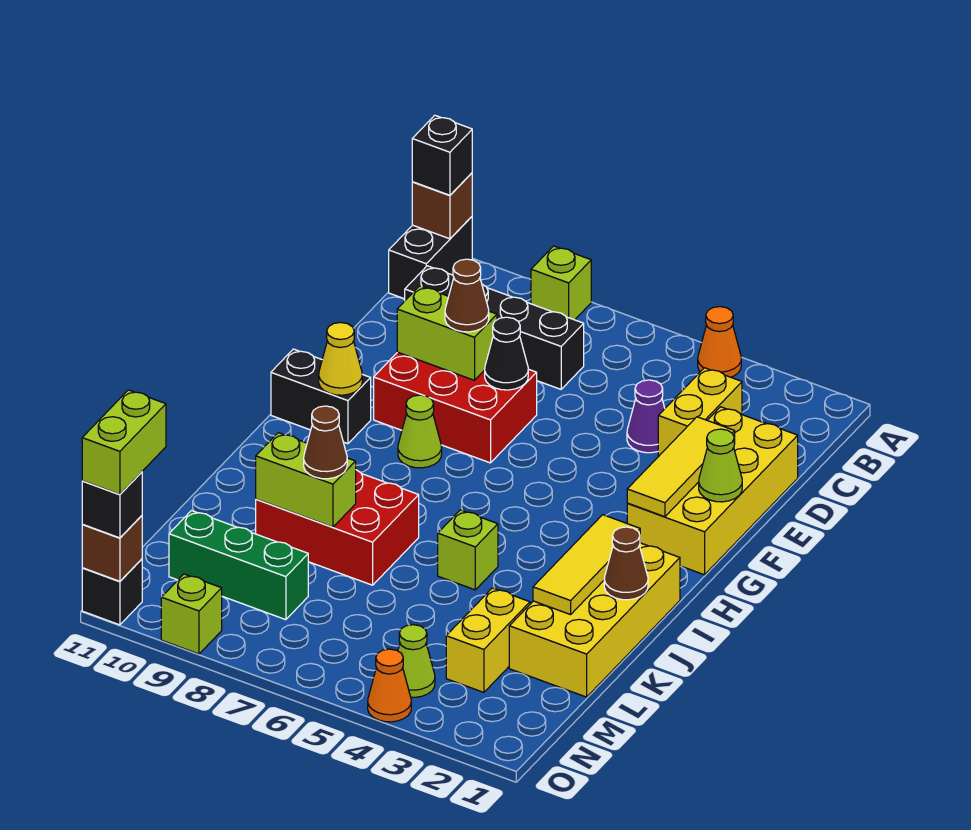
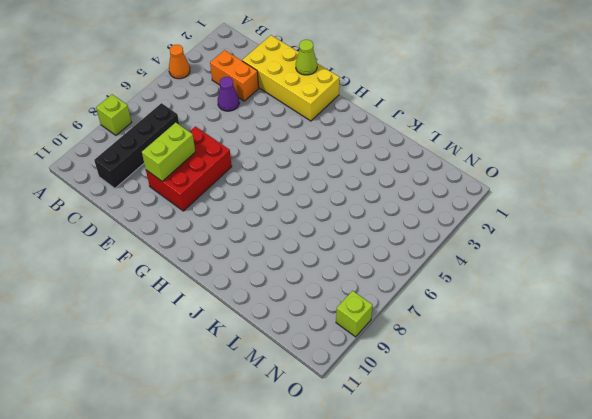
orange brick C3:D3 level 1 -> yellow brick C3:D3 level 1
none -> black brick A11:B11 level 1
none -> lime cone G8 level 1
none -> black brick G10:G11 level 1
none -> yellow brick I1:L2 level 1

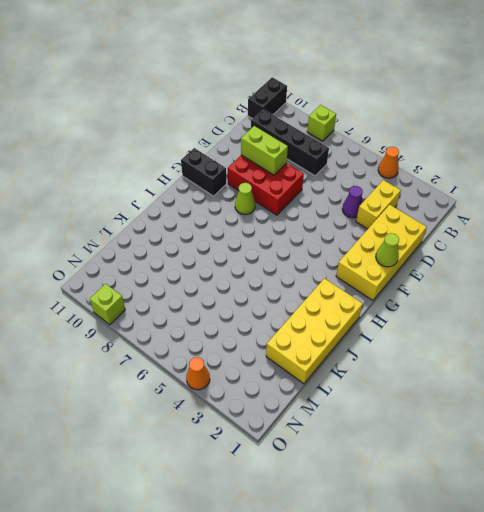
none -> lime brick J5 level 1
none -> red brick J7:K9 level 1
none -> yellow brick L3:M3 level 1
none -> green brick M8:M10 level 1

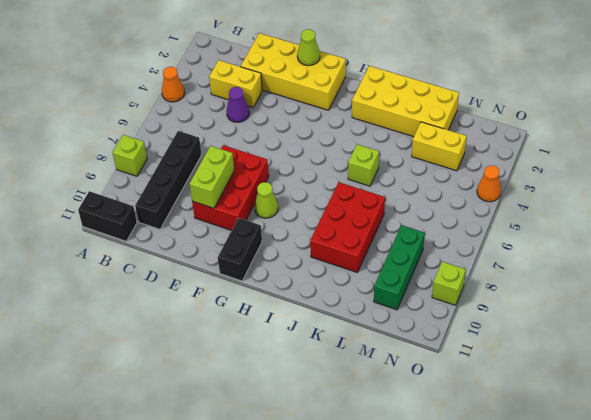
none -> lime cone N4 level 1
none -> black brick O11 level 1
none -> brown brick A11 level 2
none -> yellow tile E2:G2 level 2

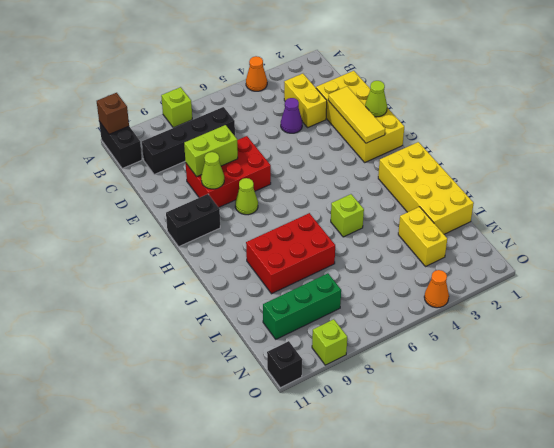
lime cone F9 level 2 -> lime cone N4 level 1
none -> black cone E7 level 2
none -> yellow cone G10 level 2
none -> yellow tile I2:K2 level 2
none -> brown cone J1 level 2

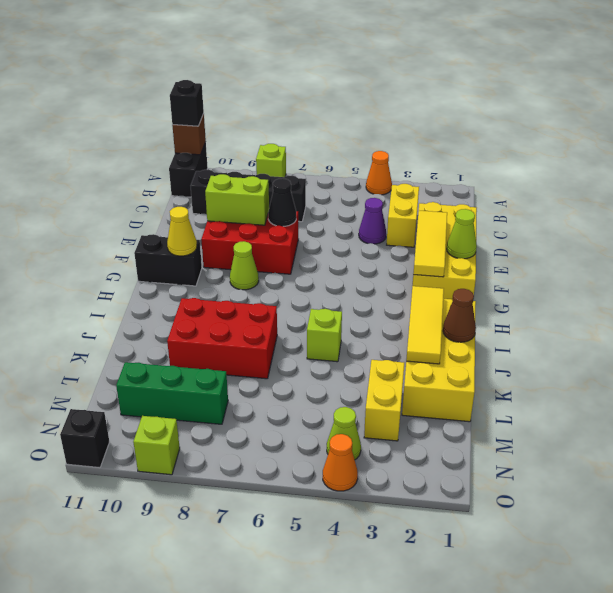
none -> lime brick K8:K9 level 2
none -> brown brick O11 level 2
none -> brown cone E8 level 3
none -> brown cone K8 level 3

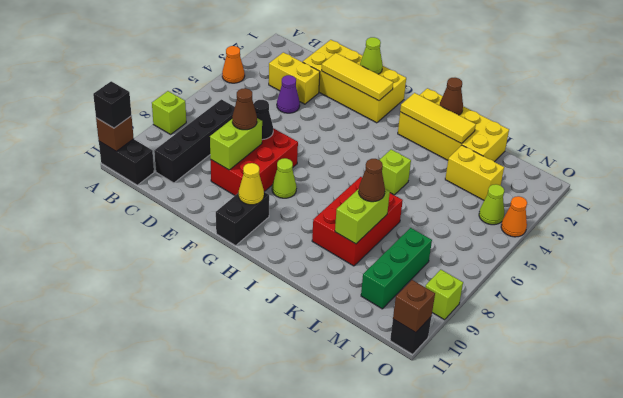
none -> black brick O11 level 3
none -> lime brick N11:O11 level 4

